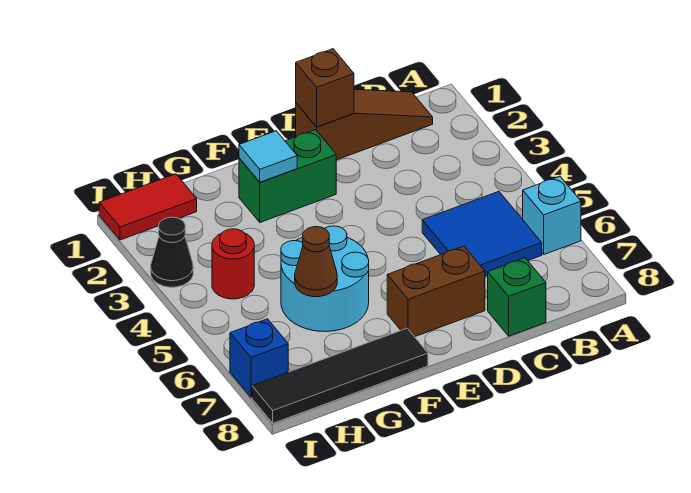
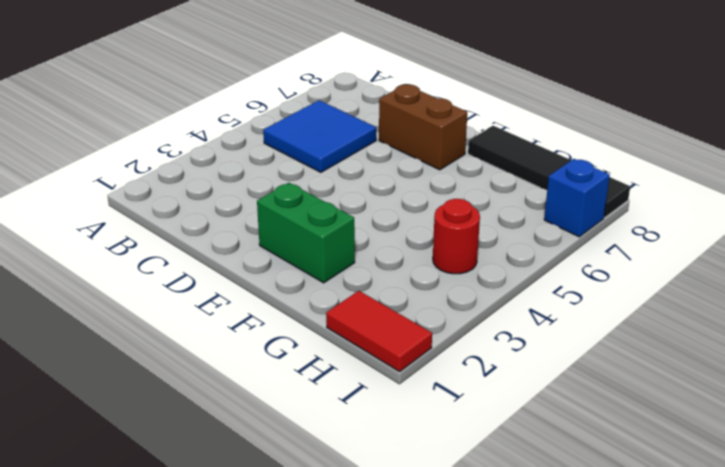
none -> cyan brick A6 level 1
none -> brown slope B1:D1 level 1 top D
none -> green brick C8 level 1

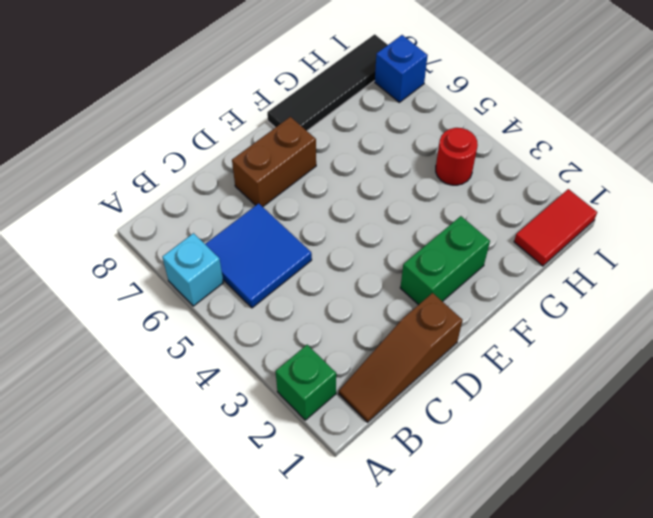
green brick A2 level 1 -> green brick C8 level 1
none -> cyan round brick F5:G6 level 1
none -> black cone I3 level 1
none -> brown brick D1 level 2

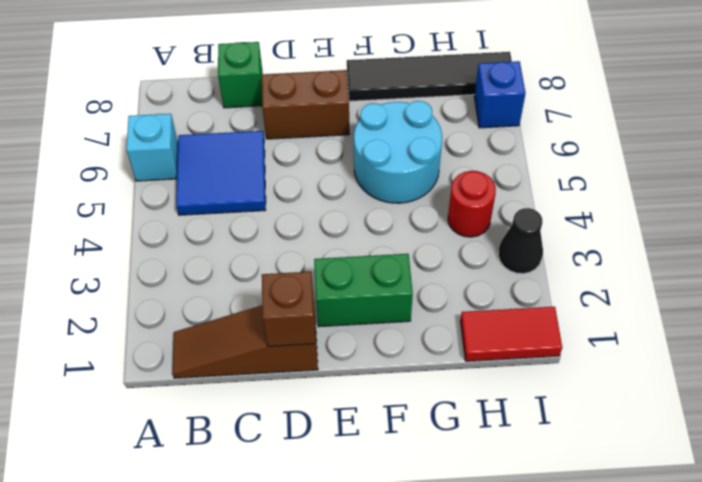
none -> cyan tile F2 level 2
none -> brown cone G6 level 2

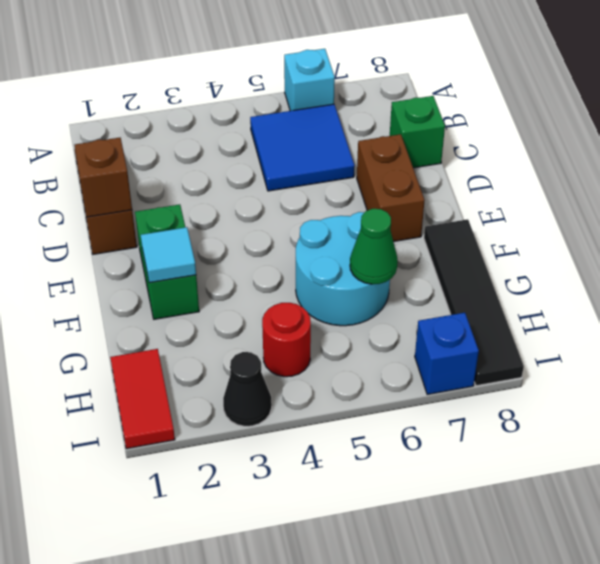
green cone G6 level 2 -> brown cone G6 level 2

